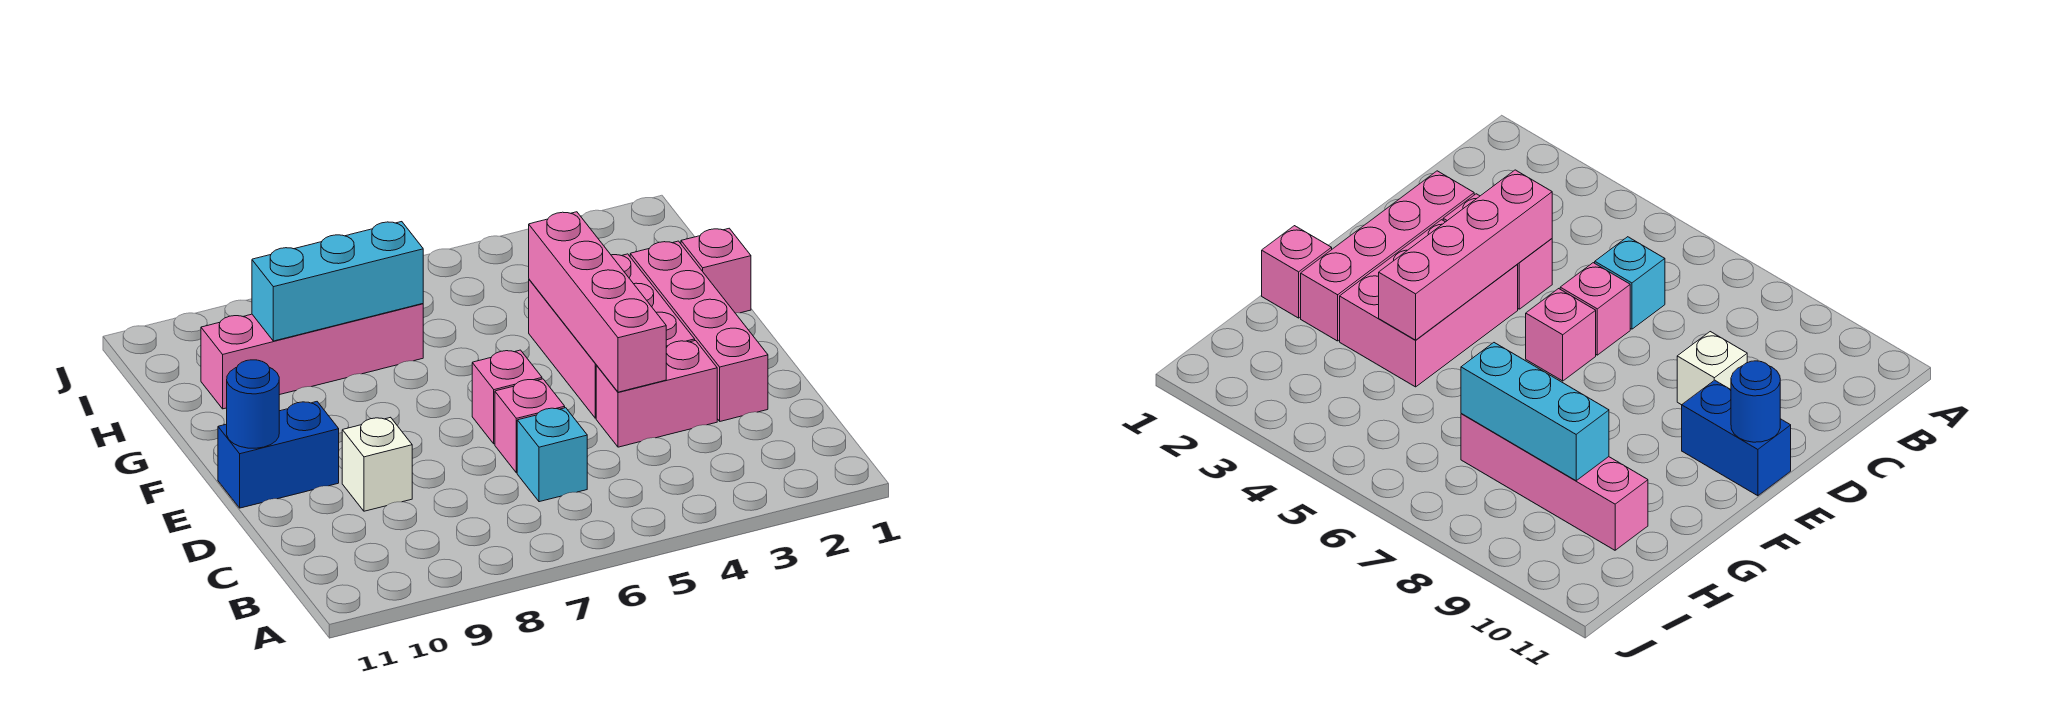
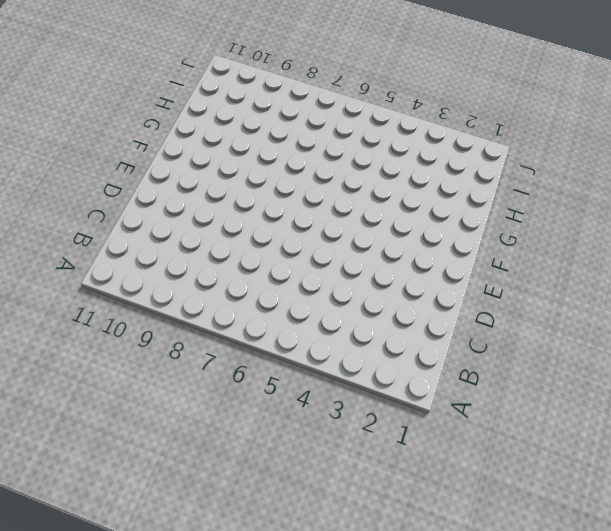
none -> cyan brick C6 level 1
none -> pink brick D2:G2 level 1
none -> pink brick D3:D4 level 1

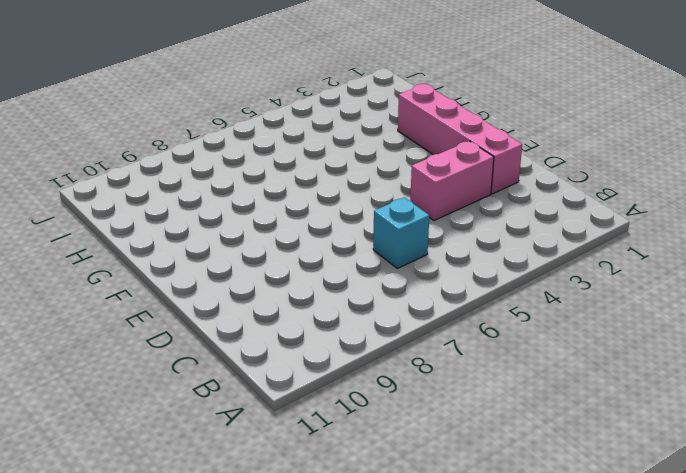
none -> pink brick D6 level 1
none -> white brick D9 level 1
none -> pink brick E3:G4 level 1

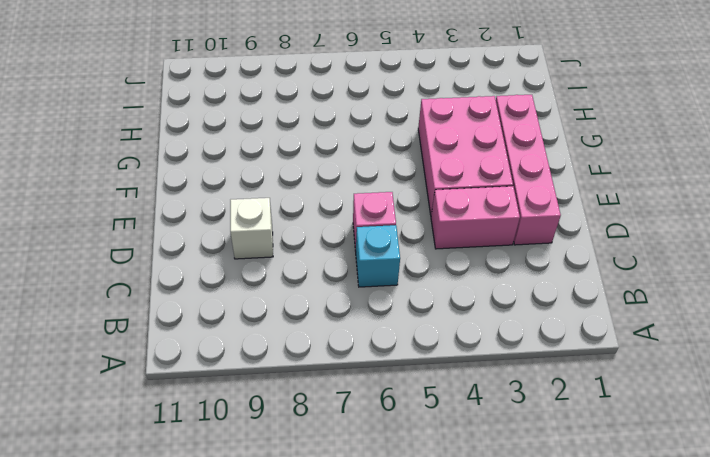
none -> pink brick E6 level 1
none -> blue brick E10:E11 level 1
none -> pink brick G1 level 1

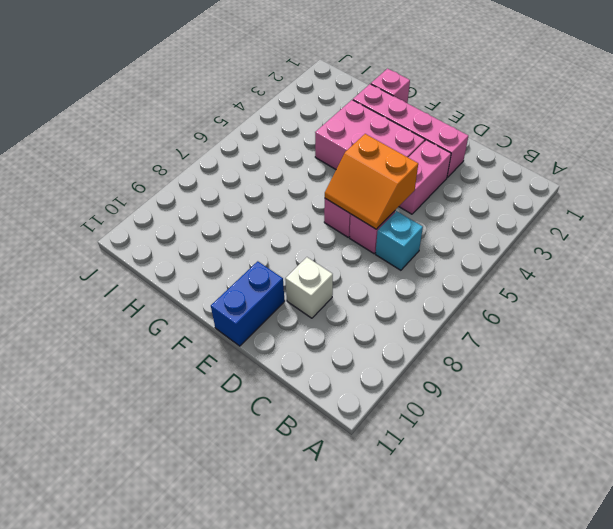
orange slope D5:E6 level 2 top 5 -> none
none -> pink brick H7:H10 level 1
none -> pink brick D4:G4 level 2
none -> blue round brick E11 level 2

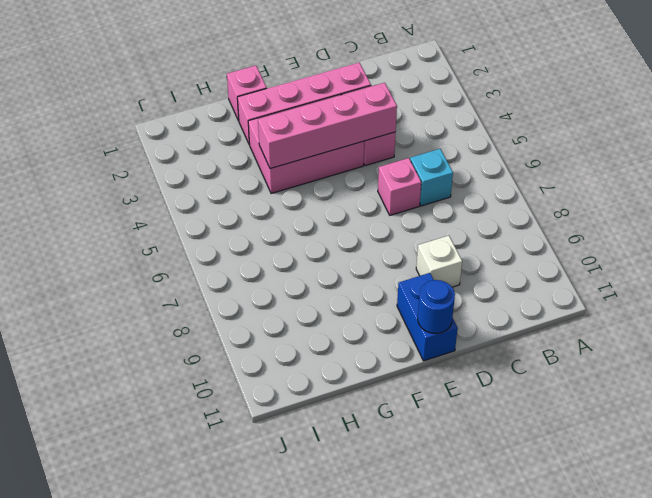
none -> pink brick E6 level 1
none -> pink brick H7:H10 level 1
none -> cyan brick H7:H9 level 2

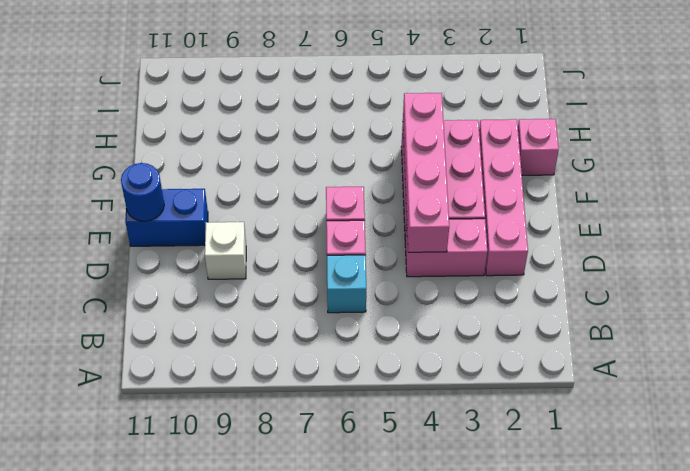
none -> pink brick H7:H10 level 1
none -> cyan brick H7:H9 level 2

